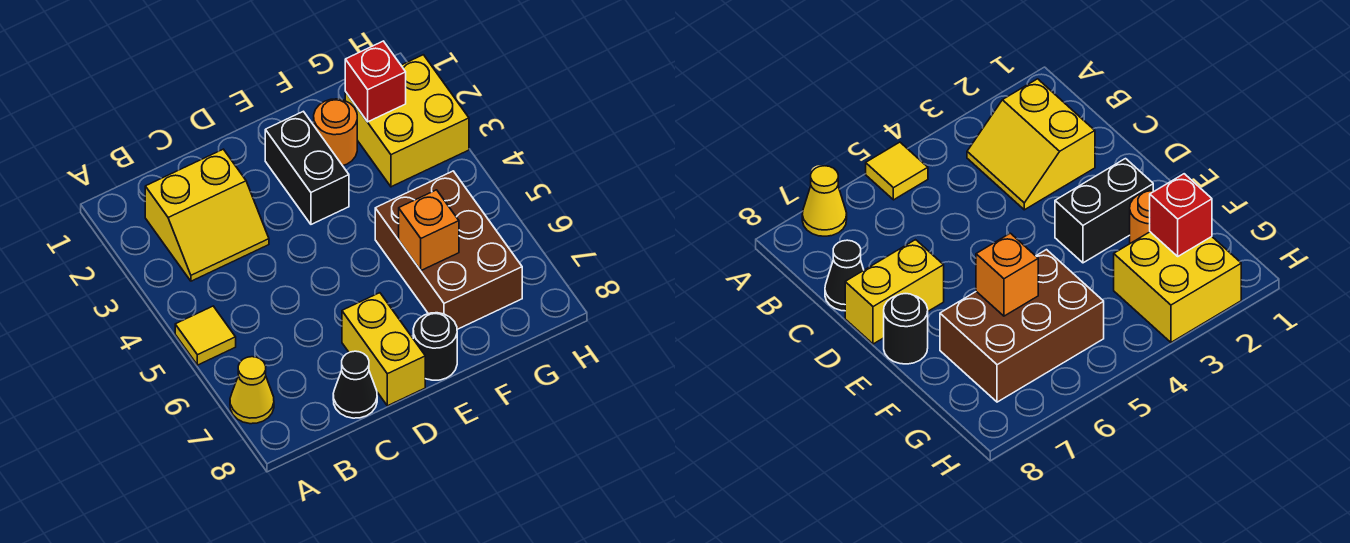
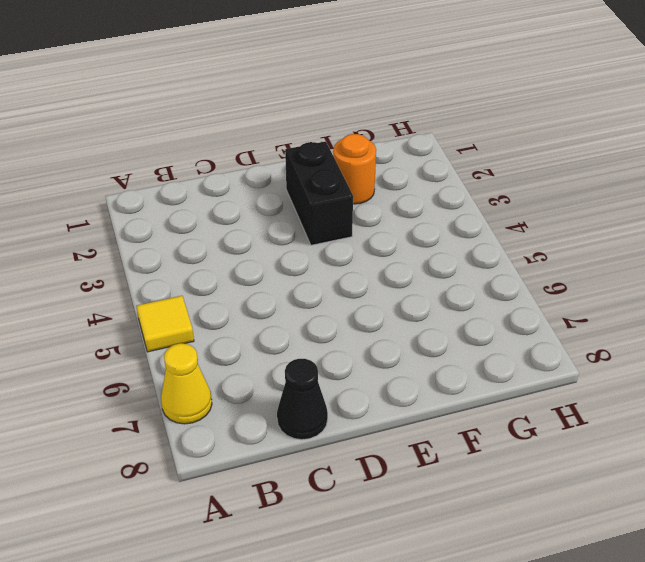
none -> yellow slope B2:C3 level 1 top 2
none -> yellow brick D7:D8 level 1
none -> black round brick E8 level 1

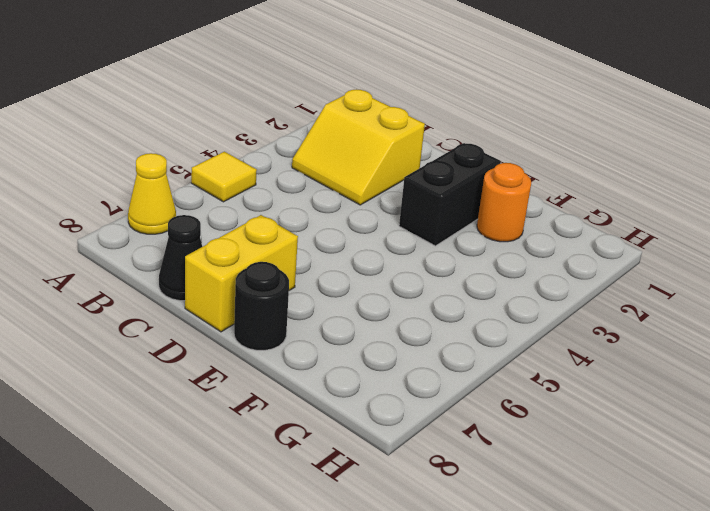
none -> brown brick F5:G7 level 1
none -> yellow brick G2:H3 level 1
none -> orange brick F6 level 2

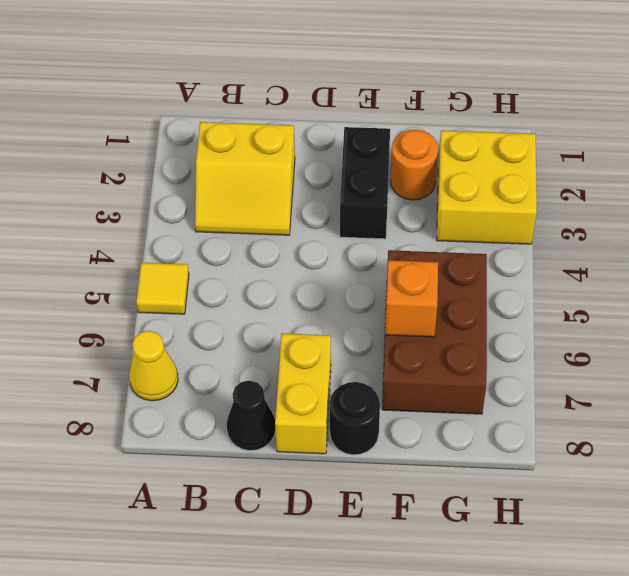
none -> red brick G2 level 2

